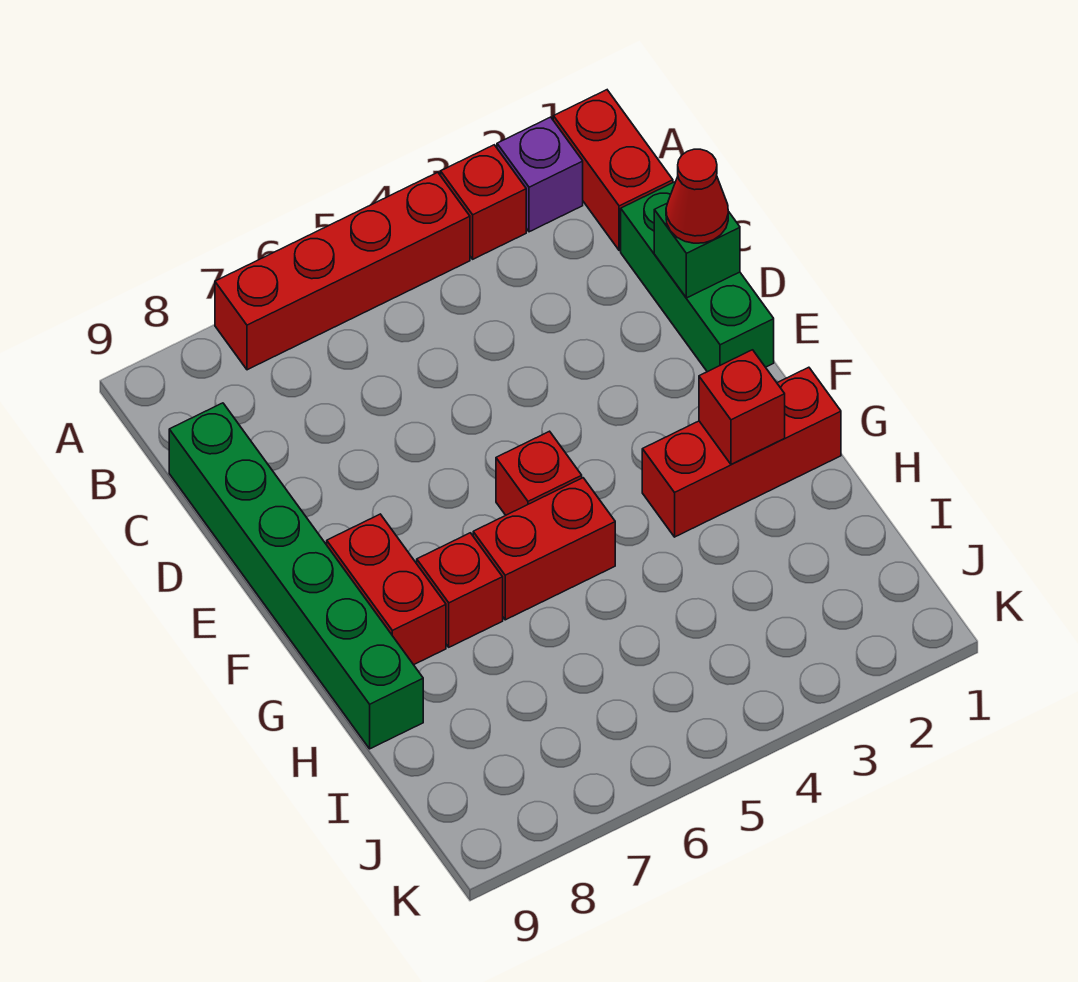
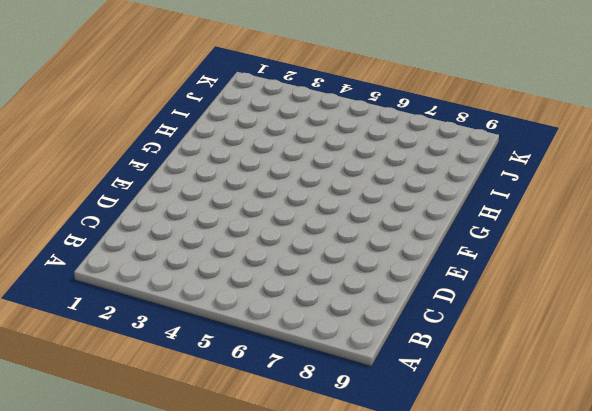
none -> red brick A1:B1 level 1
none -> purple brick A2 level 1
none -> red brick A3 level 1

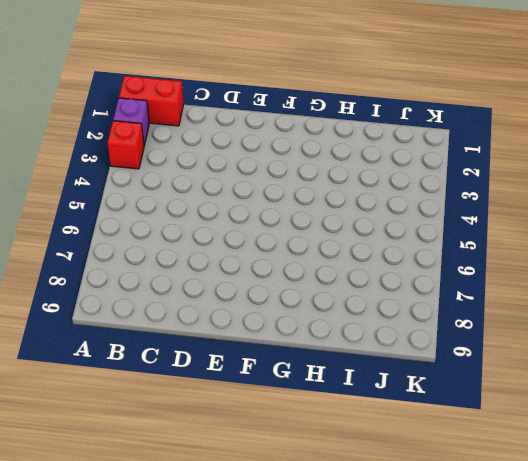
none -> red brick A4:A7 level 1
none -> green brick C1:E1 level 1
none -> green brick C9:H9 level 1

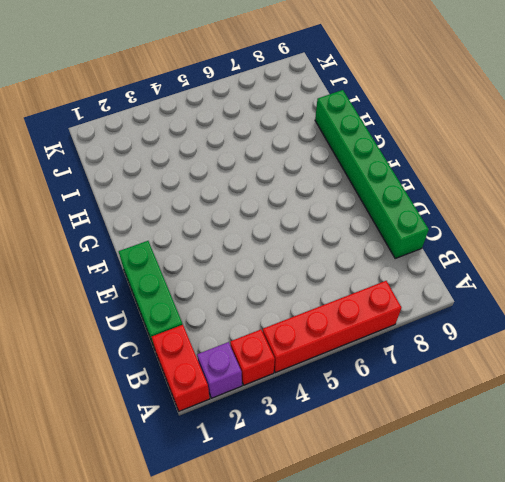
none -> red brick F5 level 1
none -> red brick F8:G8 level 1
none -> red brick G1:G3 level 1

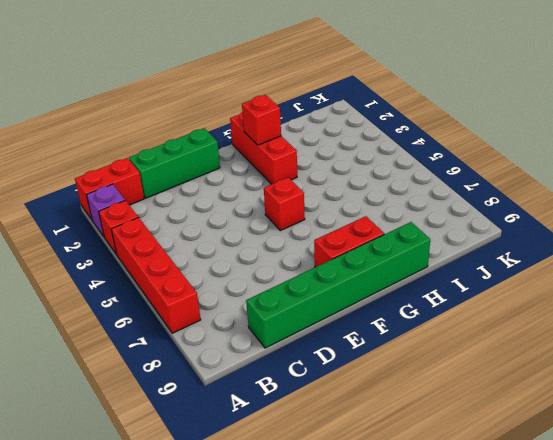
none -> red brick G5:G6 level 1
none -> red brick G7 level 1
none -> green brick D1 level 2

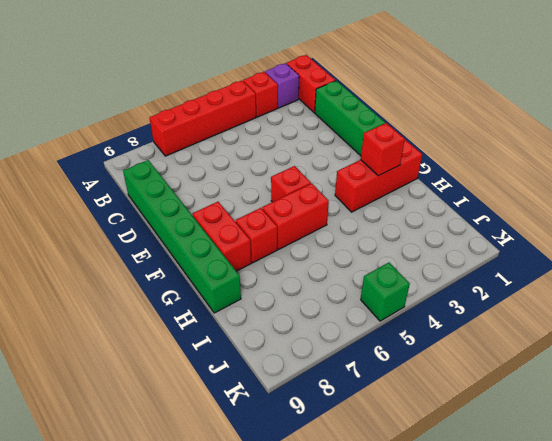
green brick K5 level 1 -> green brick D1 level 2
none -> red cone D1 level 3

